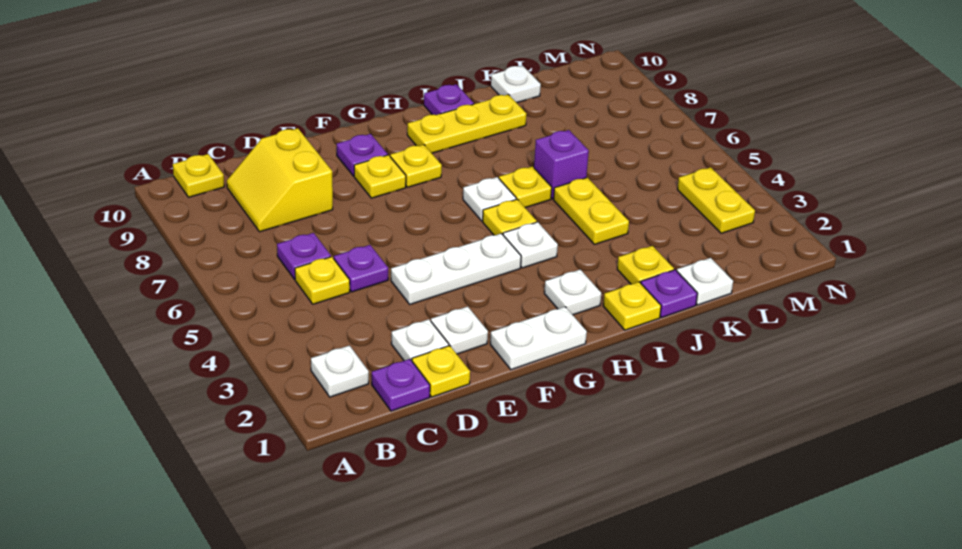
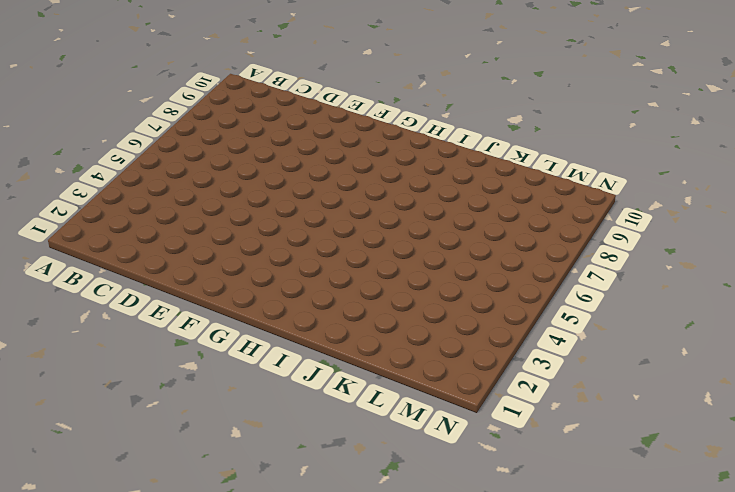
none -> white plate B2 level 1
none -> yellow plate B10 level 1
none -> purple plate C1 level 1
none -> yellow plate C5 level 1

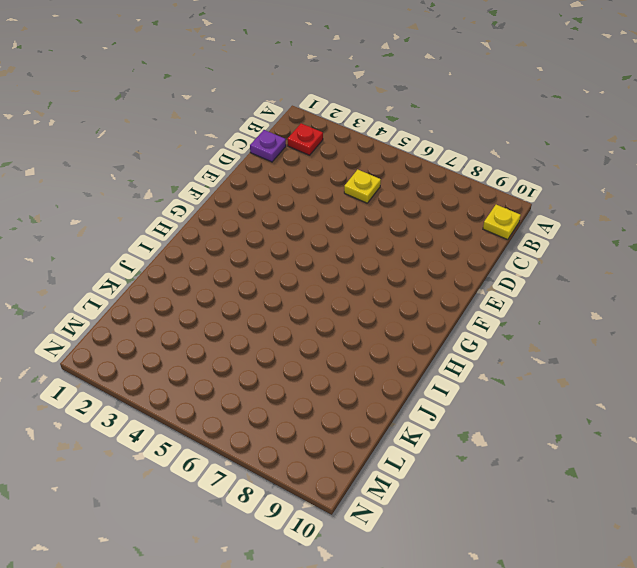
red plate B2 level 1 -> white plate B2 level 1
none -> purple plate C6 level 1
none -> yellow slope C8:D9 level 1 top D
none -> yellow plate D1 level 1
none -> white plate D2 level 1

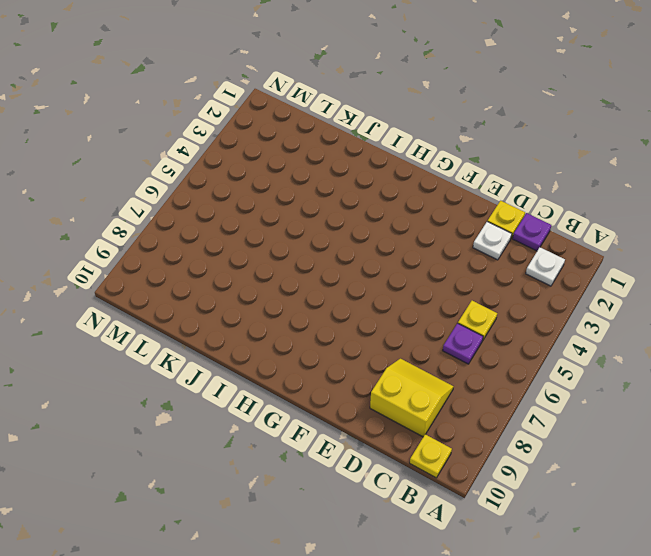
yellow slope C8:D9 level 1 top 9 -> yellow slope C8:D9 level 1 top D
none -> purple plate D5 level 1
none -> white plate E2 level 1
none -> white plate E4:G4 level 1
none -> white plate F1:G1 level 1

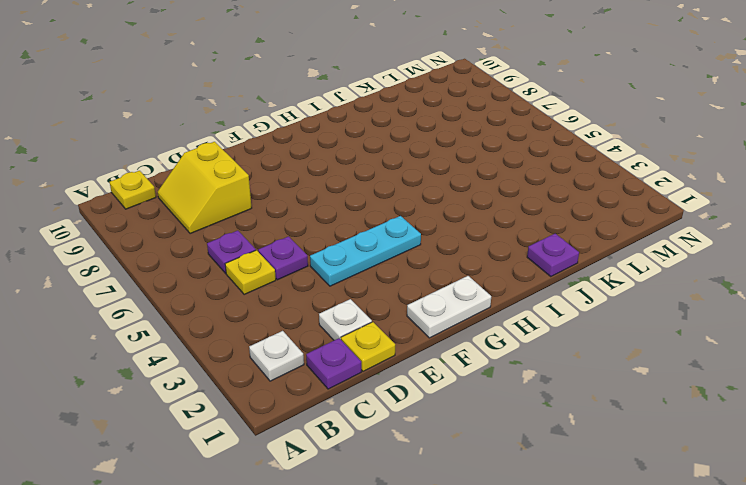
cyan plate E4:G4 level 1 -> white plate E4:G4 level 1
none -> white plate E2 level 1
none -> yellow plate F8 level 1
none -> purple plate F9 level 1
none -> yellow plate G8 level 1

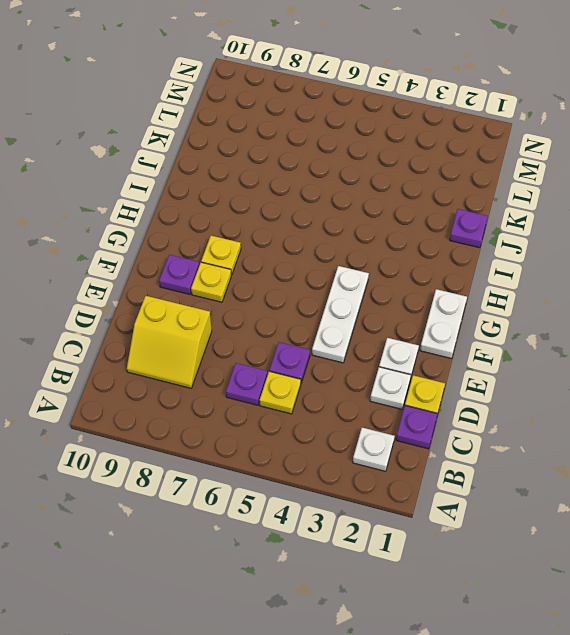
none -> yellow plate B10 level 1
none -> white plate H2 level 1
none -> white plate H4 level 1
none -> yellow plate H5 level 1

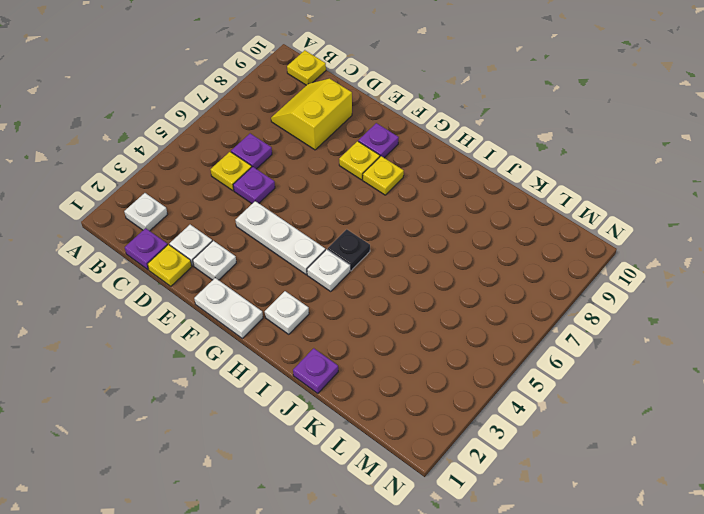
black plate H5 level 1 -> yellow plate H5 level 1
none -> white plate H6 level 1
none -> yellow plate H9:J9 level 1
none -> yellow plate I1 level 1
none -> yellow plate I6 level 1

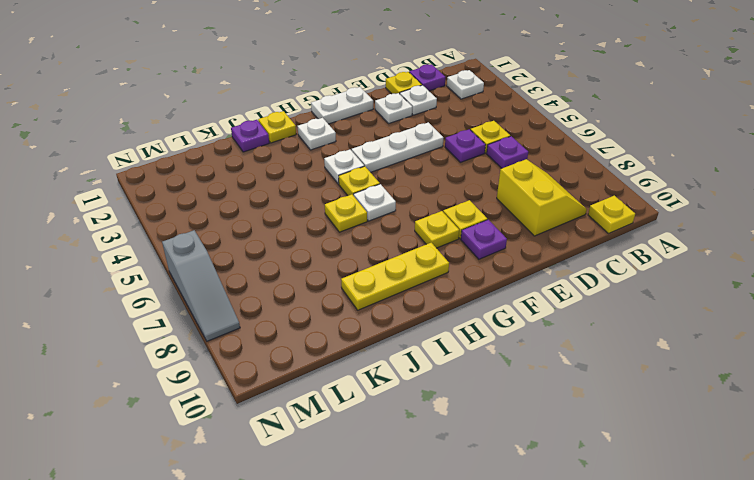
grey slope N6:N8 level 1 top 6 -> none
none -> purple plate I10 level 1
none -> yellow plate J2 level 1
none -> yellow plate J4:J5 level 1
none -> purple brick J6 level 1

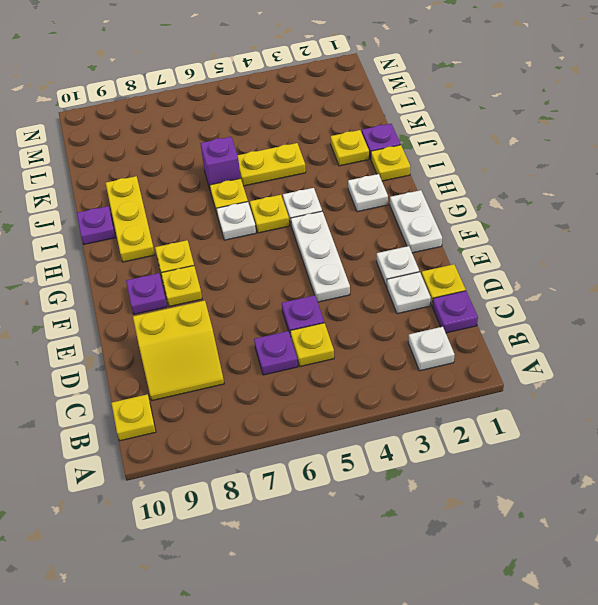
none -> white plate K1 level 1
none -> white plate K10 level 1
none -> yellow plate M3:M4 level 1

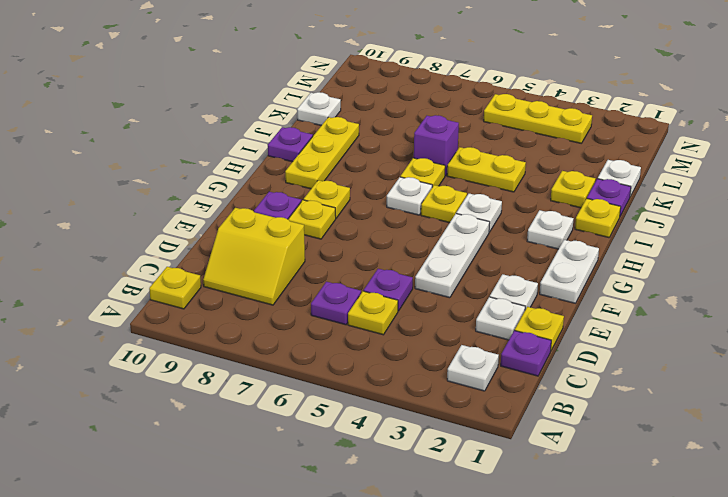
yellow plate M3:M5 level 1 -> yellow plate M3:M4 level 1

